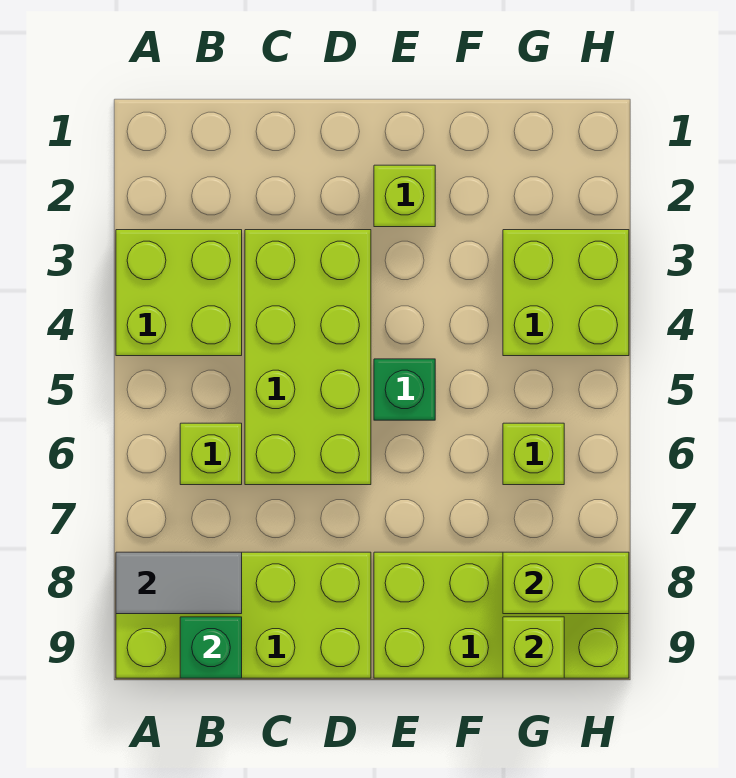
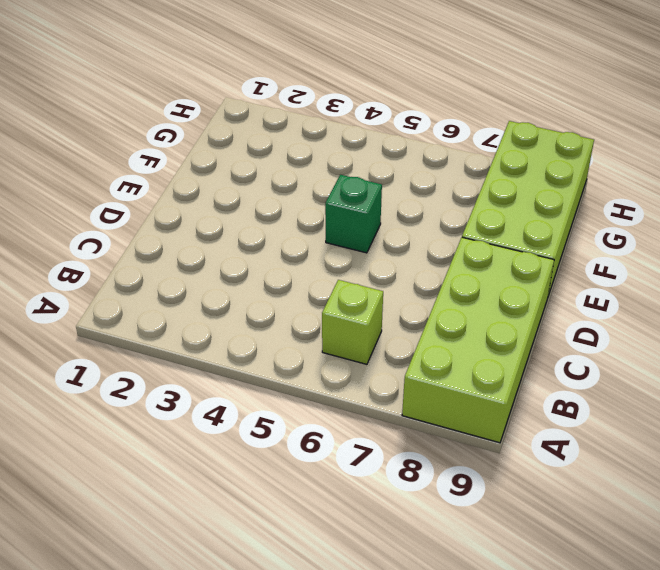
none -> lime brick A3:B4 level 1
none -> lime brick C3:D6 level 1
none -> lime brick E2 level 1

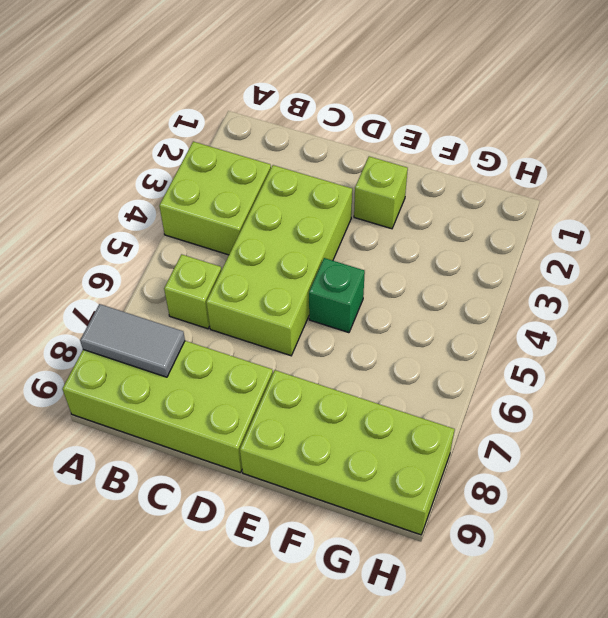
none -> lime brick G3:H4 level 1
none -> lime brick G6 level 1
none -> green brick B9 level 2

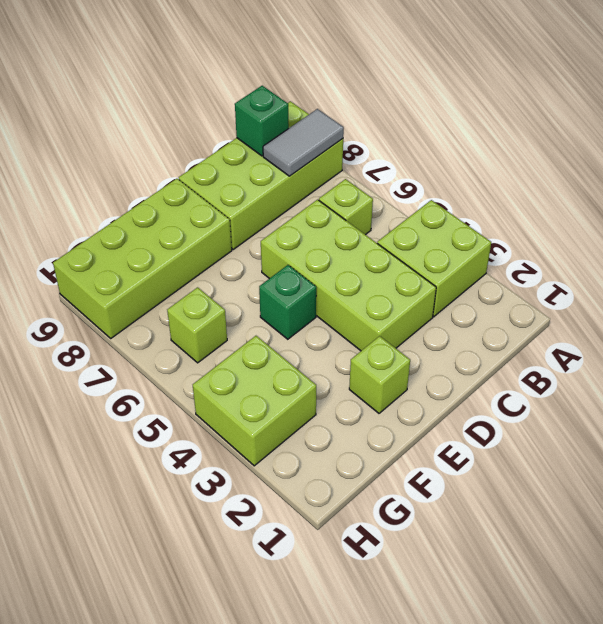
none -> lime brick G8:H8 level 2
none -> lime brick G9 level 2

